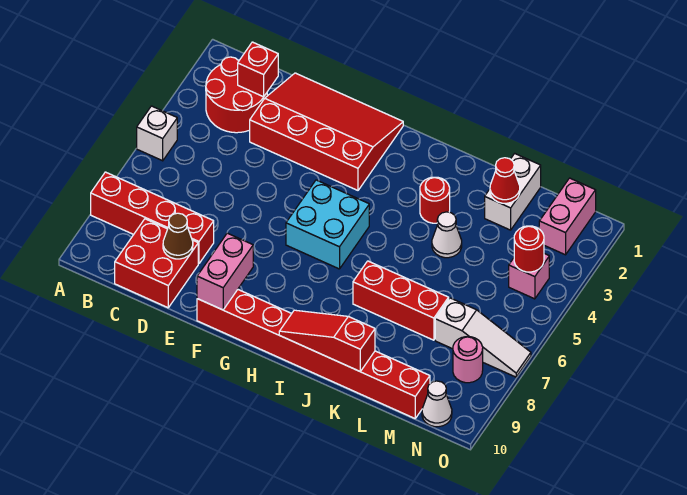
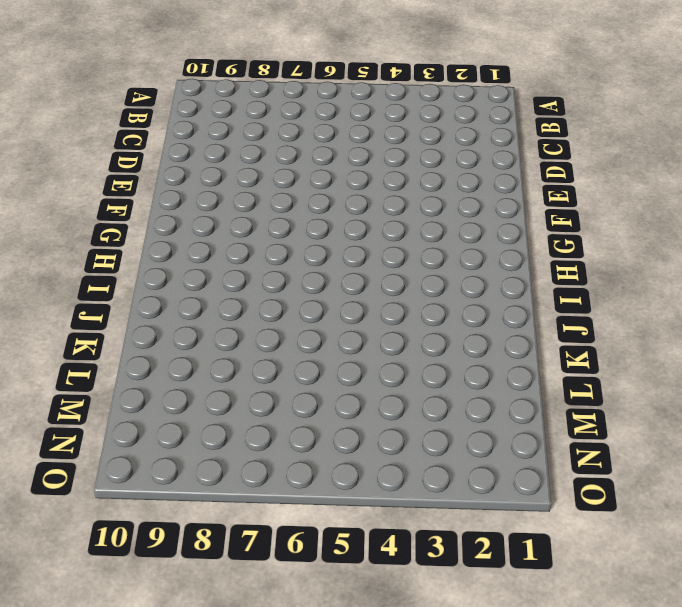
none -> white brick A5 level 1
none -> red brick A8:D8 level 1
none -> red round brick B2:C3 level 1

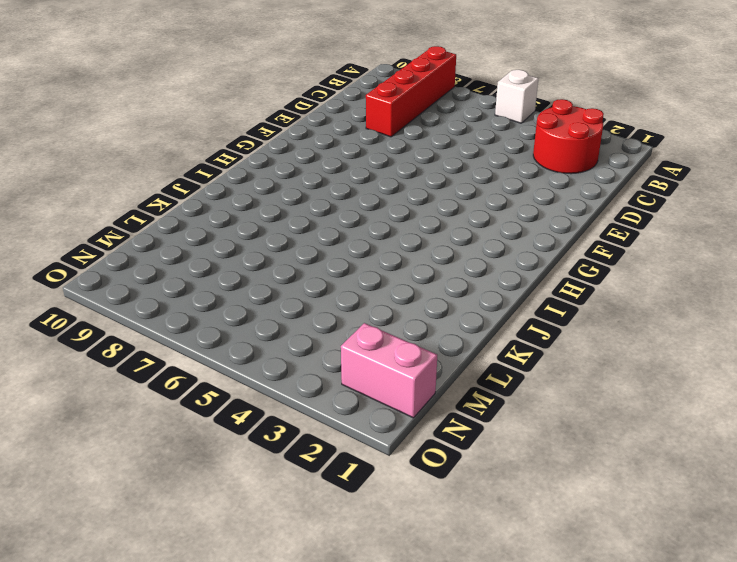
none -> red brick C9:D10 level 1
none -> red slope D1:G3 level 1 top 3
none -> red brick F10:M10 level 1

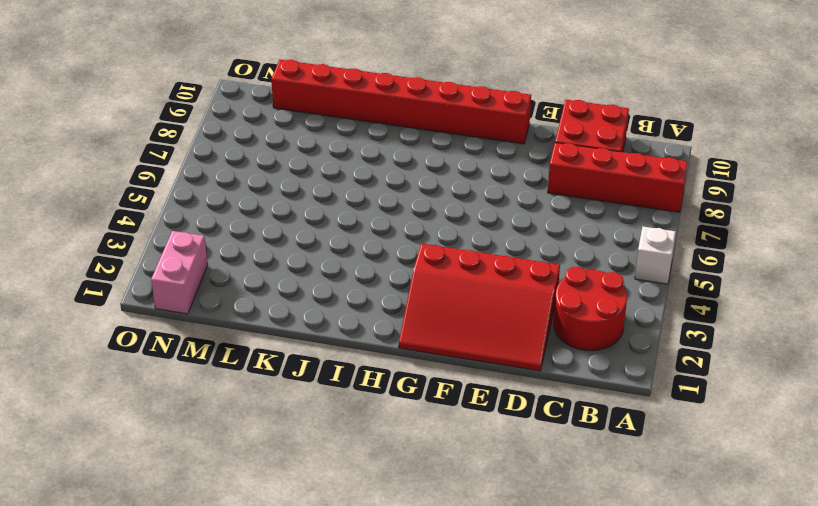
none -> cyan brick G5:H6 level 1
none -> red round brick J3 level 1
none -> red brick J7:L7 level 1

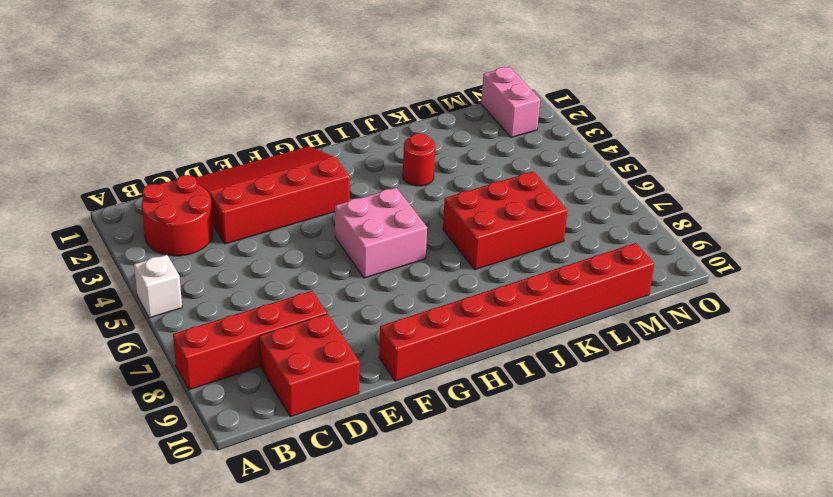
pink brick G5:H6 level 1 -> cyan brick G5:H6 level 1
red brick J6:L7 level 1 -> red brick J7:L7 level 1
none -> white cone K4 level 1
none -> white brick L1:L2 level 1
none -> white slope M7:O7 level 1 top M

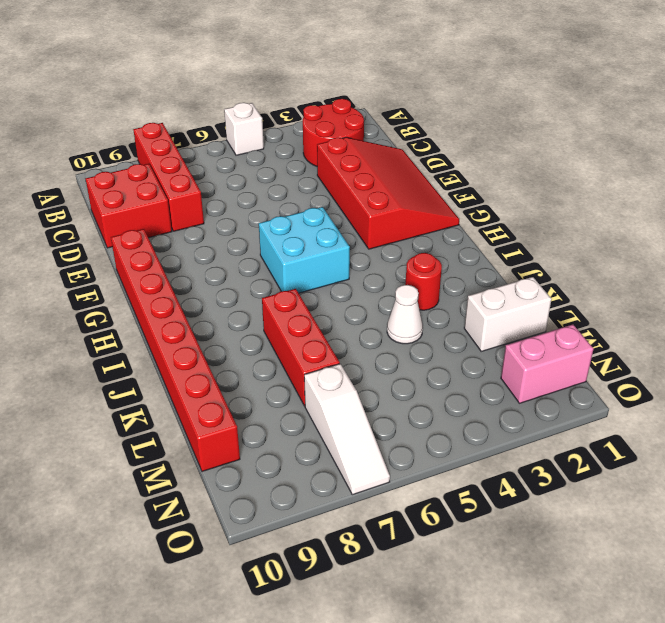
none -> pink brick N4 level 1
none -> pink round brick N8 level 1
none -> white cone N10 level 1

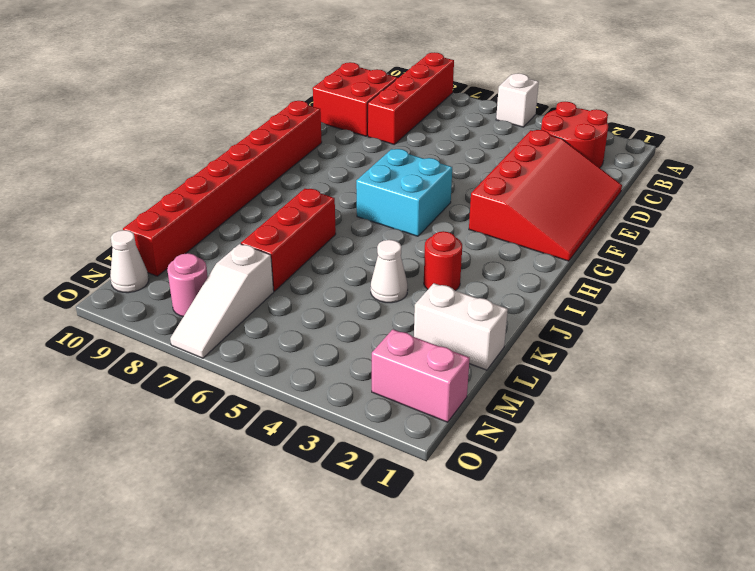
none -> pink brick N4 level 1
none -> red brick C2 level 2
none -> brown cone D9 level 2

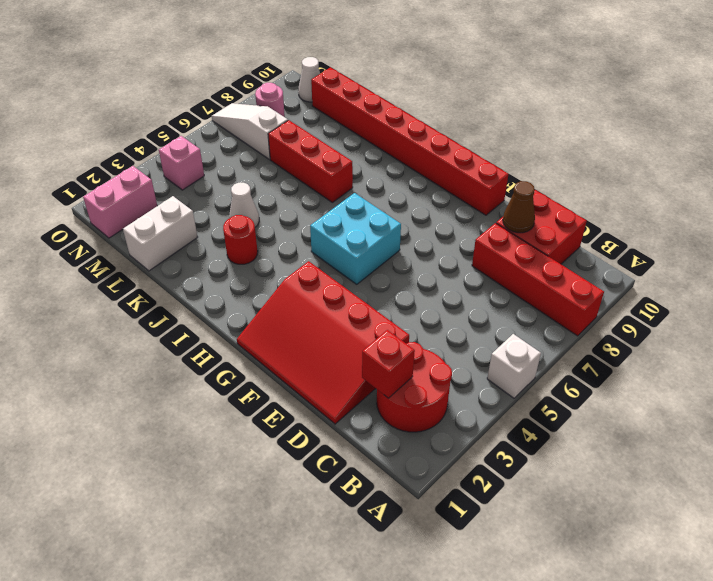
none -> pink brick F9:F10 level 2
none -> red slope I10:K10 level 2 top K
none -> red cone L2 level 2

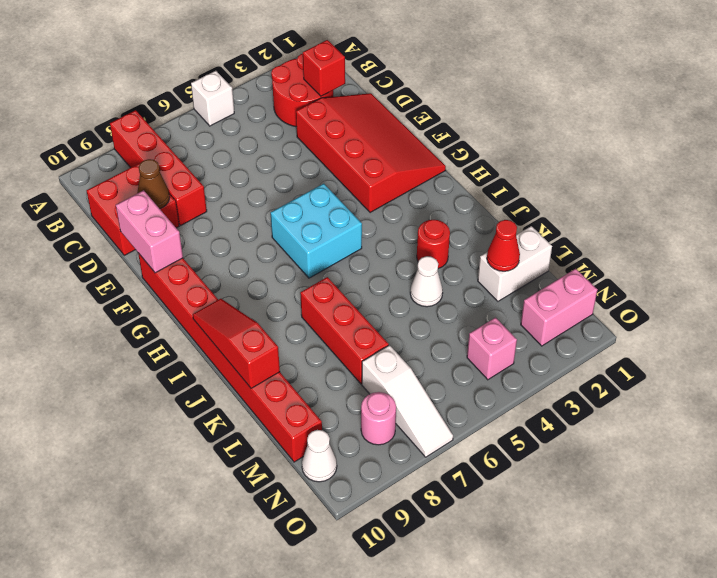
pink brick E10:F10 level 2 -> pink brick F9:F10 level 2
none -> red round brick N4 level 2

